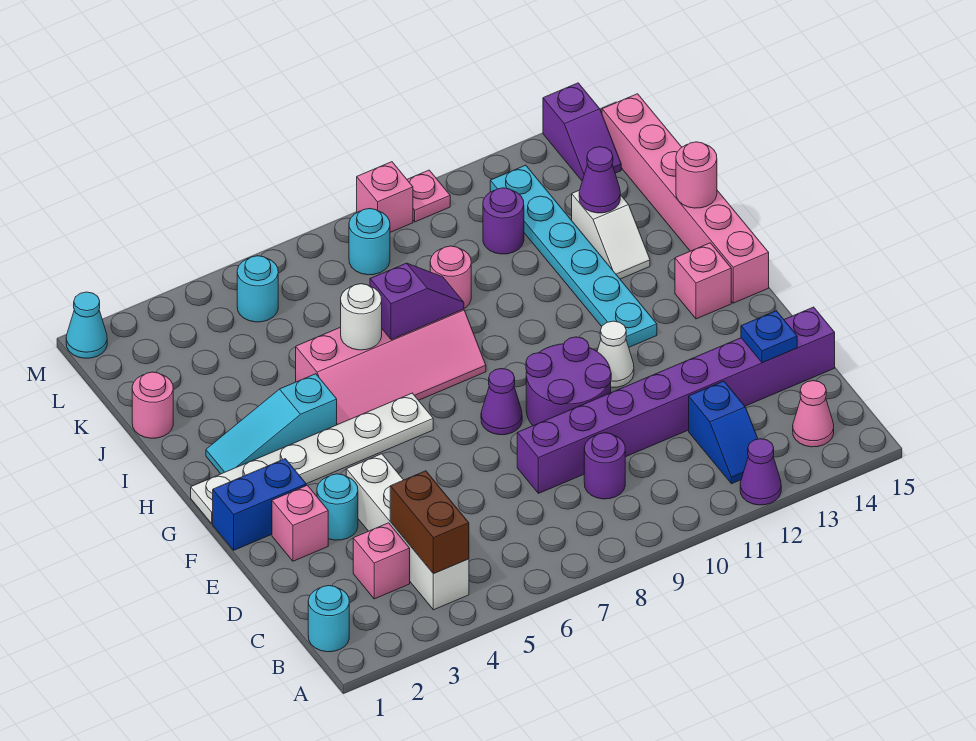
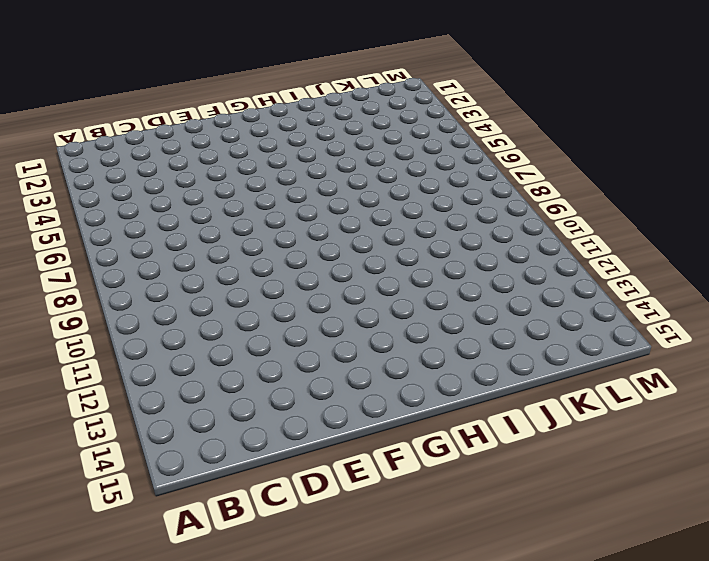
none -> purple cone A12 level 1
none -> cyan round brick B1 level 1
none -> white brick B4:E4 level 1
none -> blue slope B12:C12 level 1 top C

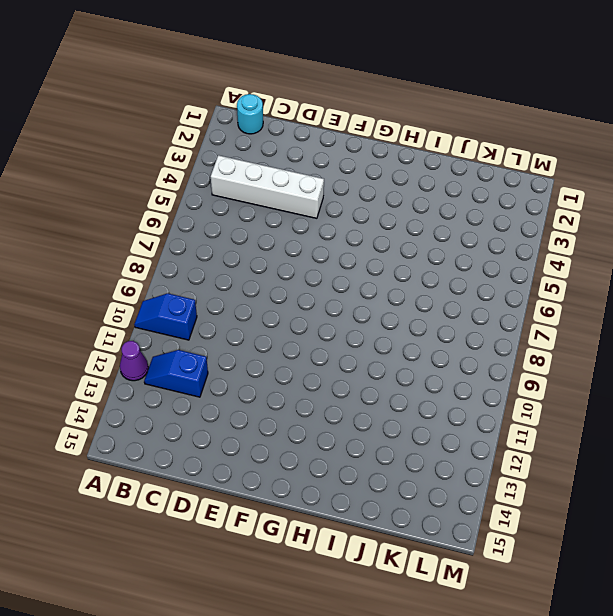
blue slope A10:B10 level 1 top B -> none
none -> pink cone B14 level 1
none -> pink brick C3 level 1
none -> purple round brick C9 level 1
none -> purple brick D8:D15 level 1

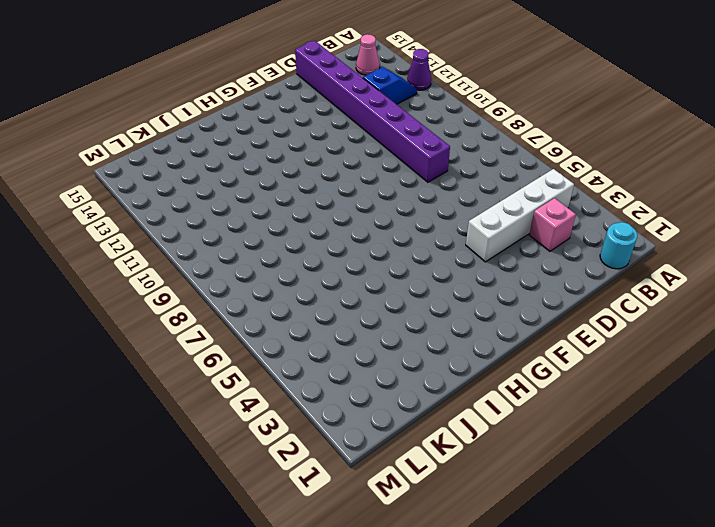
none -> purple round brick C9 level 1
none -> pink brick E2 level 1
none -> cyan round brick E3 level 1
none -> purple round brick E9:F10 level 1

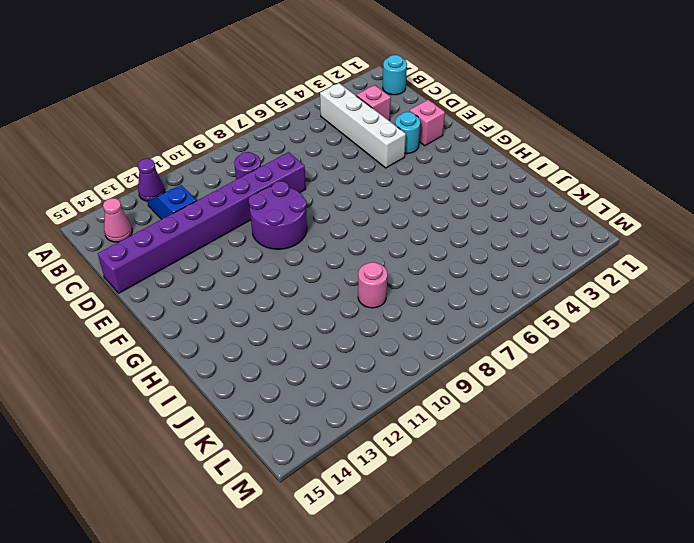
none -> blue brick F1:F2 level 1
none -> purple cone F8 level 1
none -> white cone F11 level 1
none -> white plate G1:G6 level 1

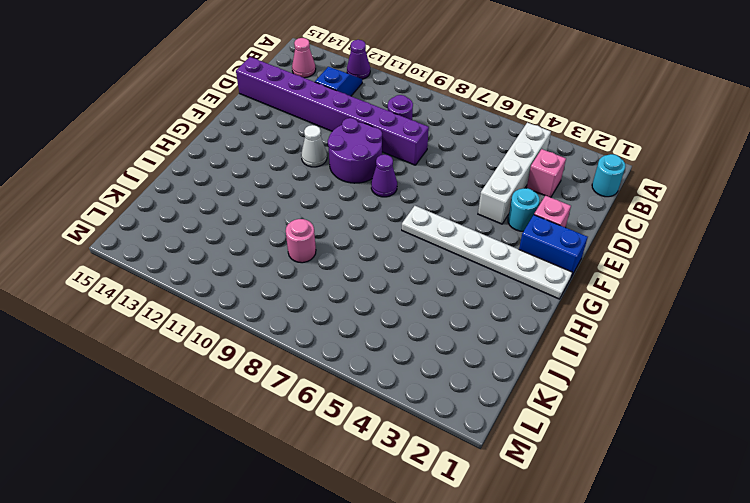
none -> cyan plate G12:L12 level 1
none -> pink brick G14 level 1
none -> pink brick G15:L15 level 1
none -> cyan slope H2:H4 level 1 top 4

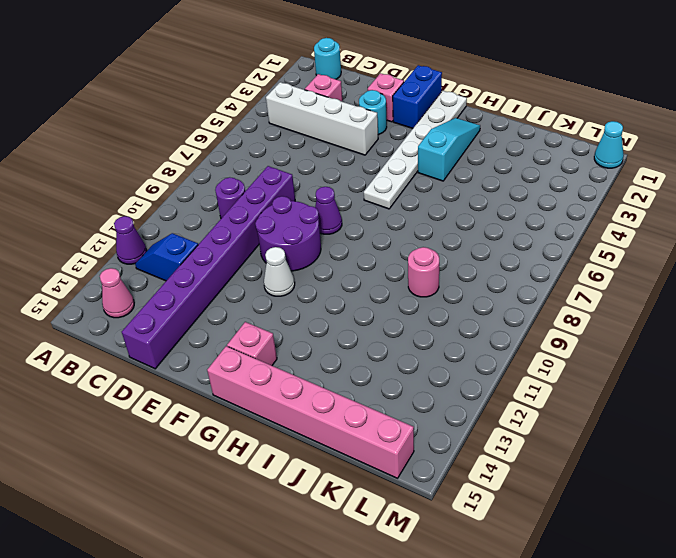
none -> cyan plate G12:L12 level 1
none -> pink slope H5:I8 level 1 top I
none -> white slope I13:J13 level 1 top J
none -> pink round brick J1 level 1

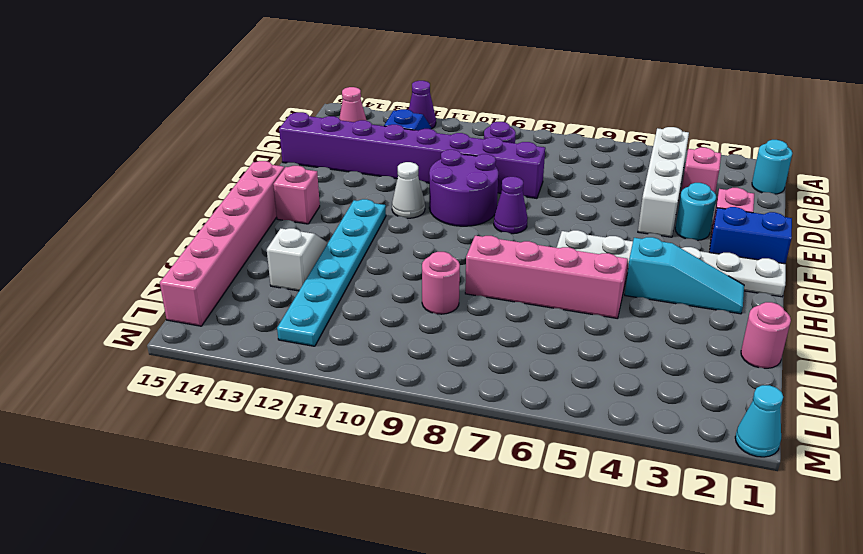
none -> purple round brick K11 level 1
none -> cyan round brick L5 level 1
none -> cyan round brick L8 level 1
none -> purple slope L14:M14 level 1 top M

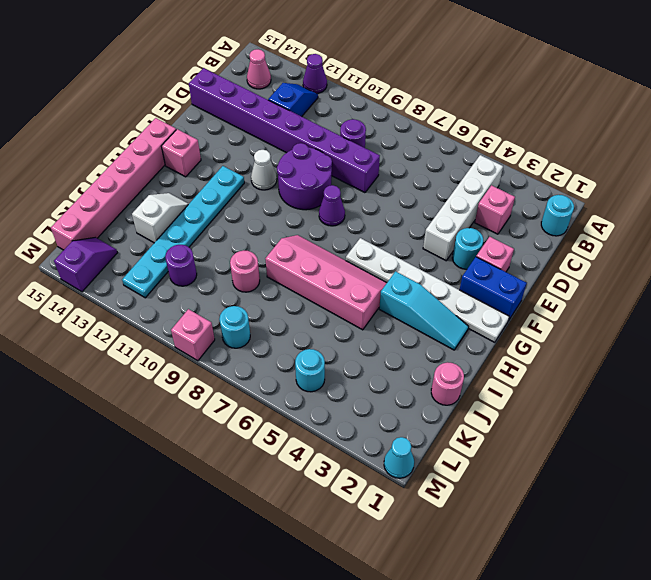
none -> pink plate M10 level 1
none -> brown brick B4:C4 level 2
none -> blue plate D14 level 2
none -> white round brick I6 level 2

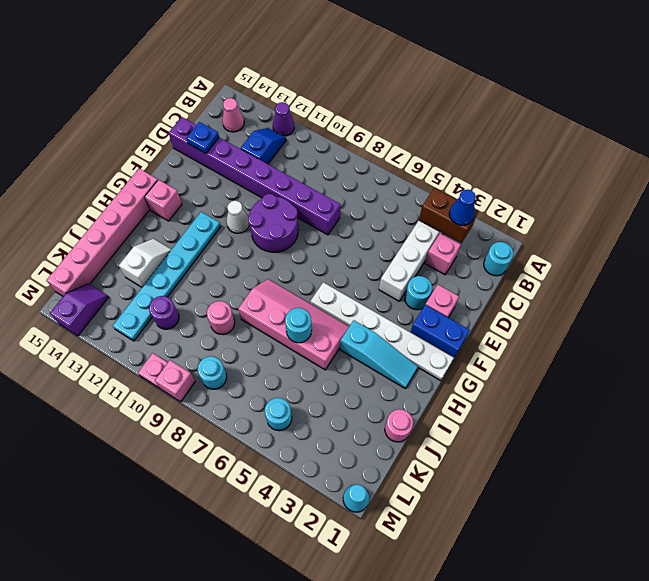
brown brick B3:B4 level 2 -> brown brick B4:C4 level 2
blue cone B3 level 3 -> none
cyan round brick I6 level 2 -> white round brick I6 level 2
none -> purple round brick C9 level 1
none -> purple cone F8 level 1
none -> purple slope I7:I8 level 2 top 7
none -> pink round brick I15 level 2

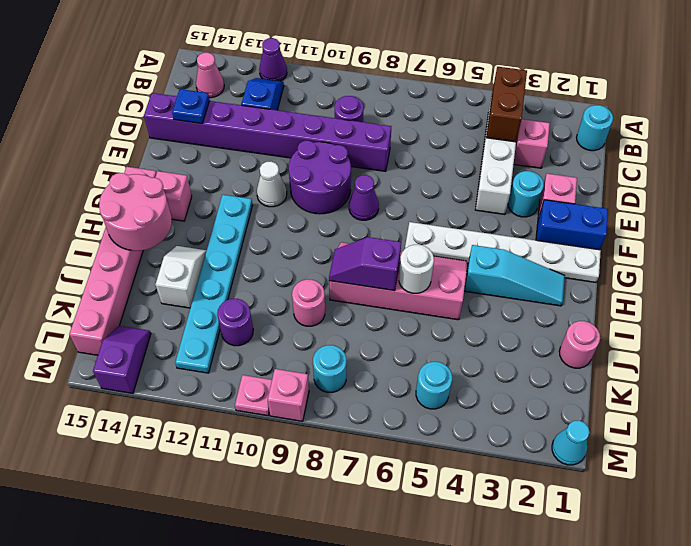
pink round brick H14:I15 level 2 -> pink round brick I15 level 2
none -> purple cone J13 level 2

